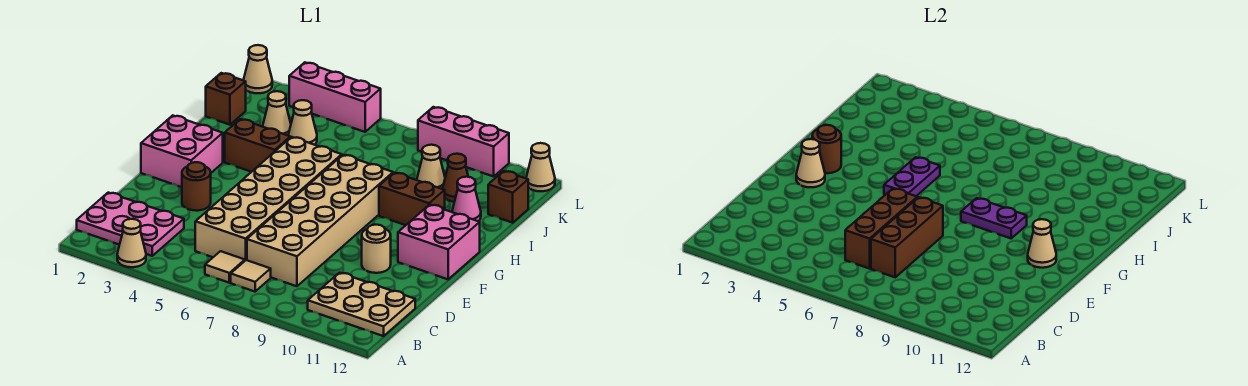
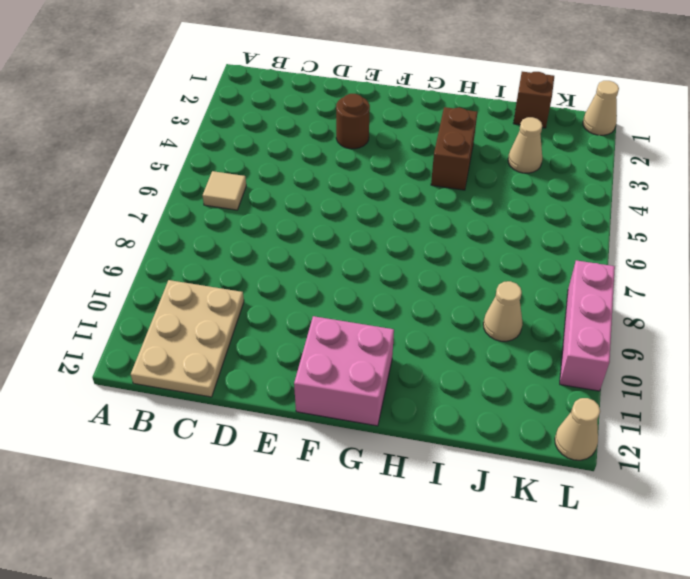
none -> tan cone A3 level 1
none -> pink plate B1:C3 level 1
none -> tan tile B7 level 1
none -> tan brick C5:H6 level 1

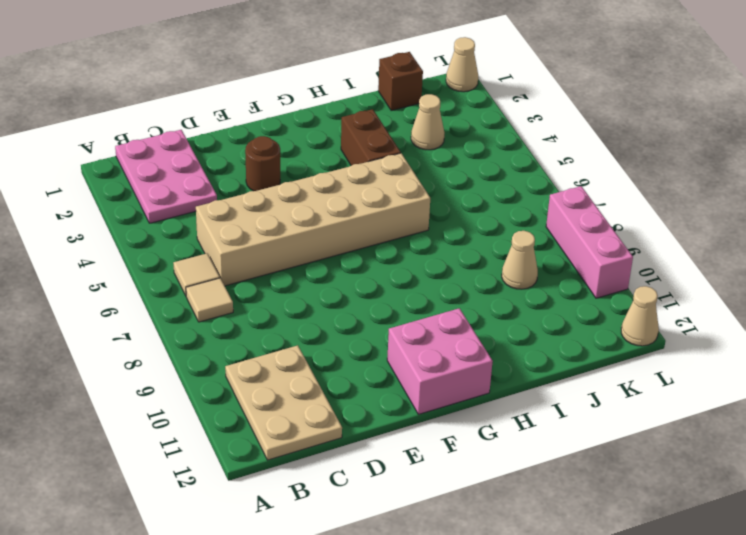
none -> tan cone A3 level 1
none -> tan brick C7:H8 level 1
none -> tan round brick E10 level 1
none -> pink brick F1:G2 level 1

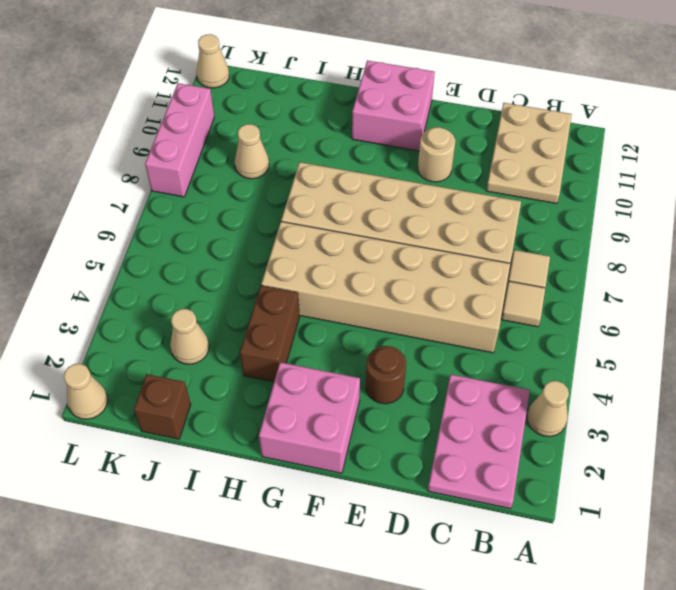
none -> brown brick H9:H10 level 1
none -> pink cone I11 level 1
none -> tan cone J4 level 1
none -> brown cone J10 level 1

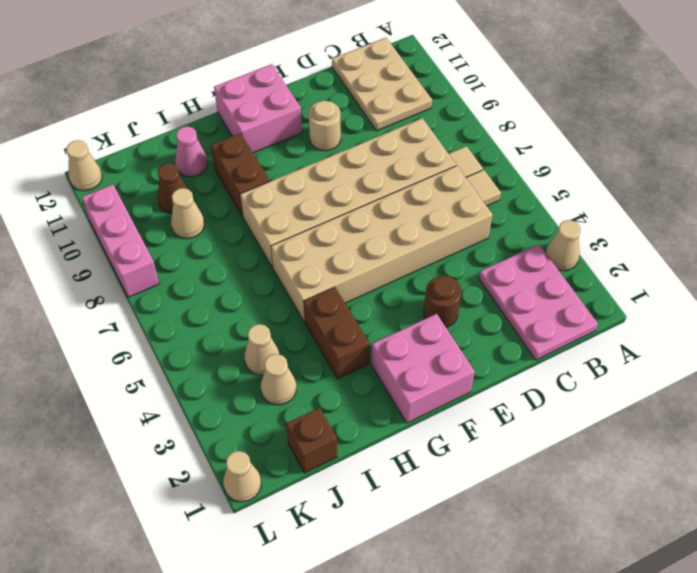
none -> brown brick J12 level 1
none -> pink brick L3:L5 level 1
none -> brown brick C6:E6 level 2
none -> brown brick C7:E7 level 2

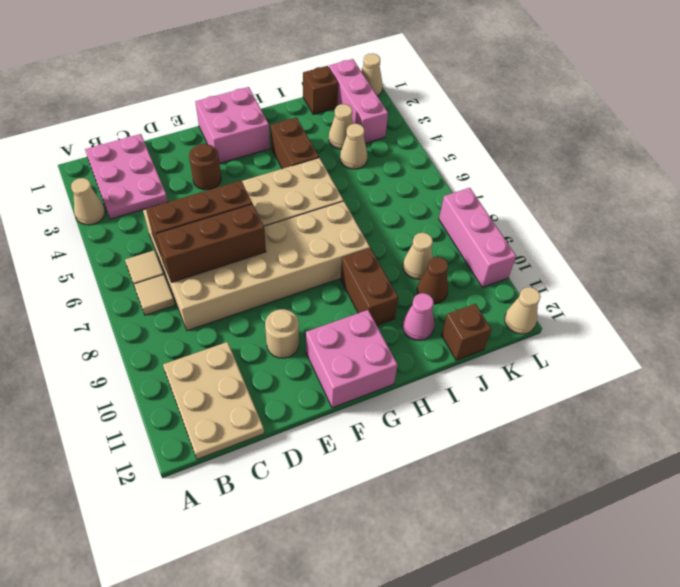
pink brick K1:K3 level 1 -> pink brick L3:L5 level 1
none -> tan cone F2 level 2
none -> tan cone F11 level 2
none -> brown round brick G2 level 2
none -> purple plate G5:H5 level 2

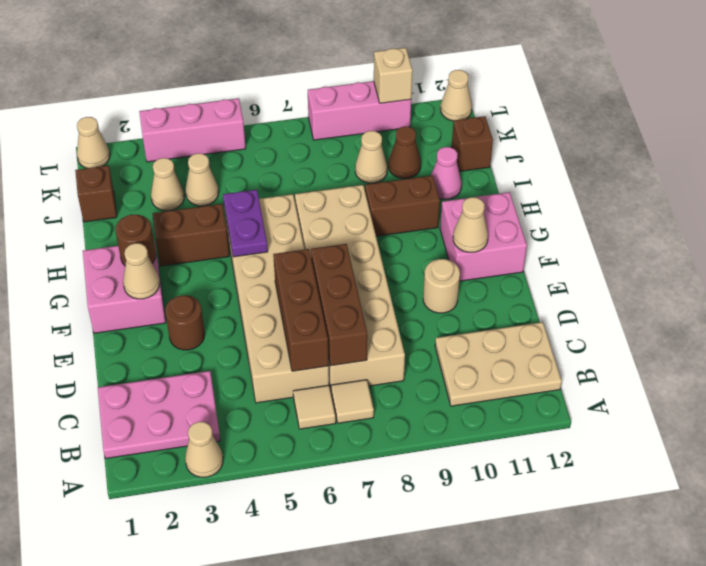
tan brick L10 level 2 -> none
none -> purple plate G8:G9 level 2

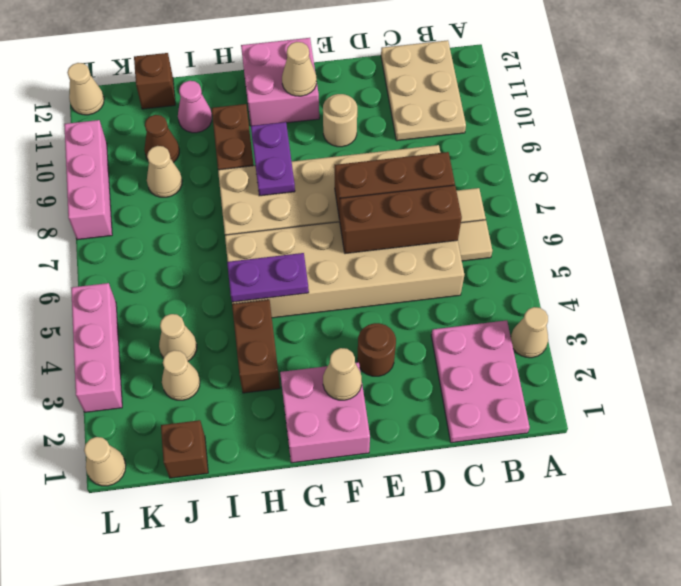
none -> brown round brick G2 level 2

